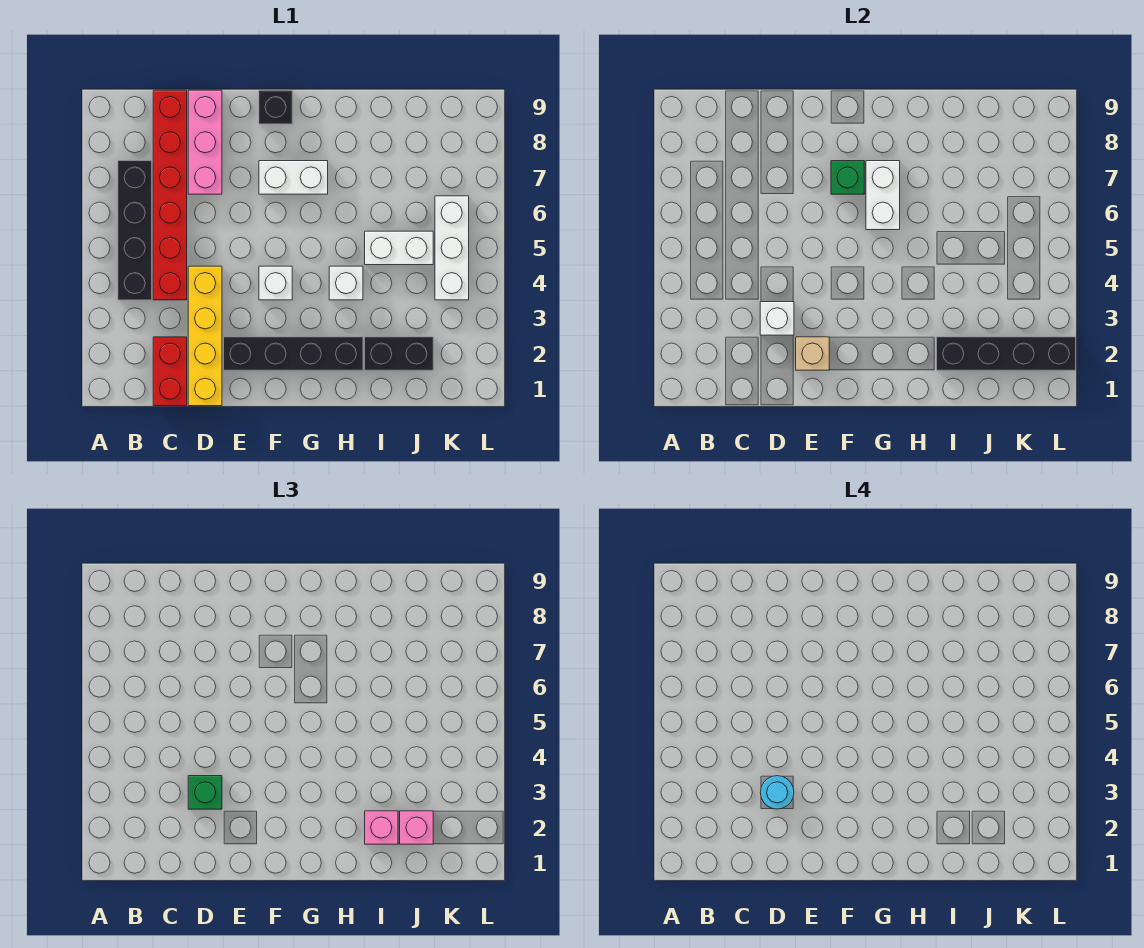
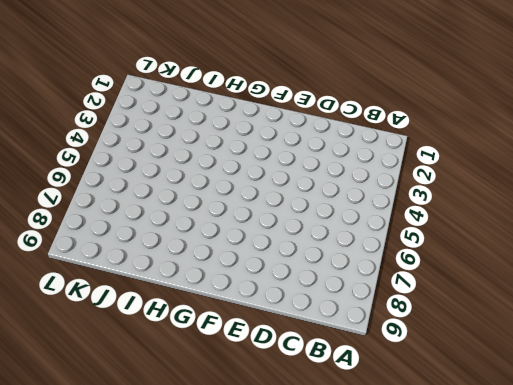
none -> black brick B4:B7 level 1
none -> red brick C1:C2 level 1
none -> red brick C4:C9 level 1

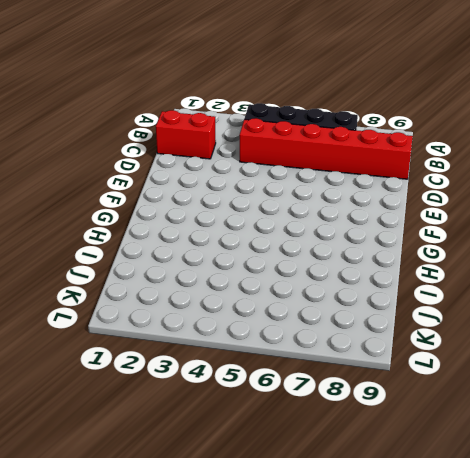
none -> yellow brick D1:D4 level 1
none -> pink brick D7:D9 level 1
none -> black brick E2:H2 level 1

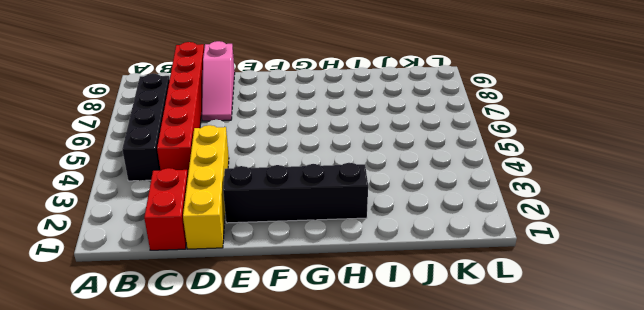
pink slope D7:D9 level 1 top 9 -> pink brick D7:D9 level 1
none -> white brick F4 level 1
none -> white brick F7:G7 level 1
none -> black brick F9 level 1

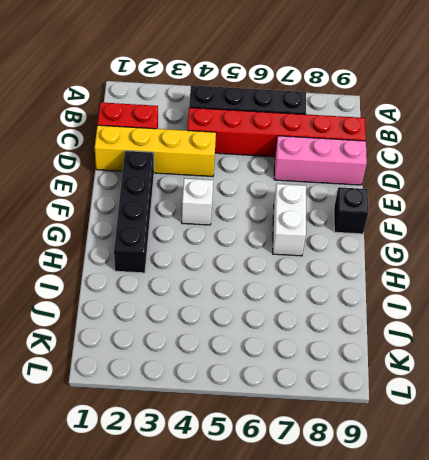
none -> white brick H4 level 1
none -> black brick I2:J2 level 1
none -> white brick I5:J5 level 1

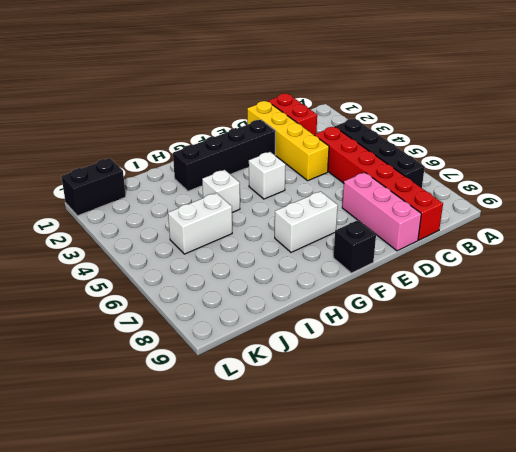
black brick K1:L1 level 1 -> black brick I2:J2 level 1
none -> white brick K4:K6 level 1
none -> white brick D3 level 2
none -> tan brick E2 level 2

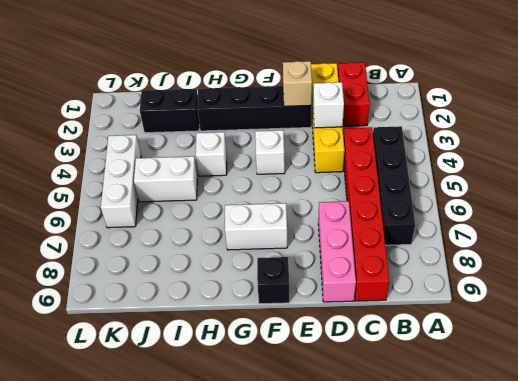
none -> green brick F7 level 2
none -> white brick G6:G7 level 2
none -> black brick I2:L2 level 2

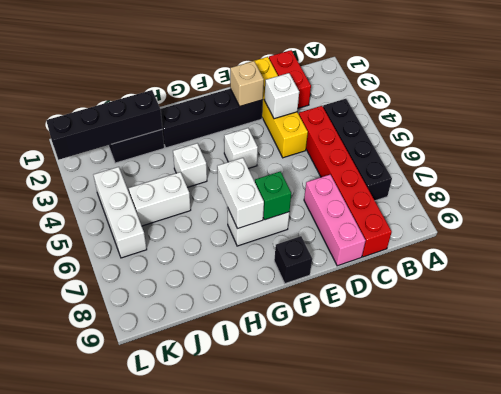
none -> green brick D3 level 3
none -> pink brick I2 level 3
none -> pink brick J2 level 3

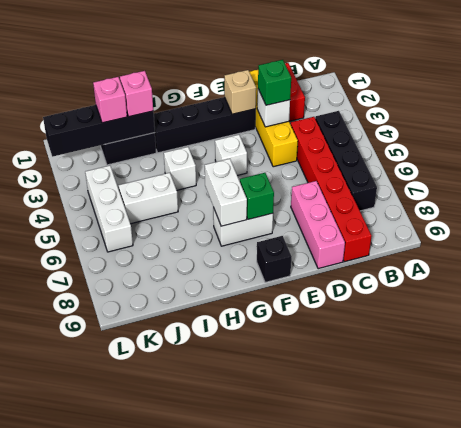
none -> cyan round brick D3 level 4

